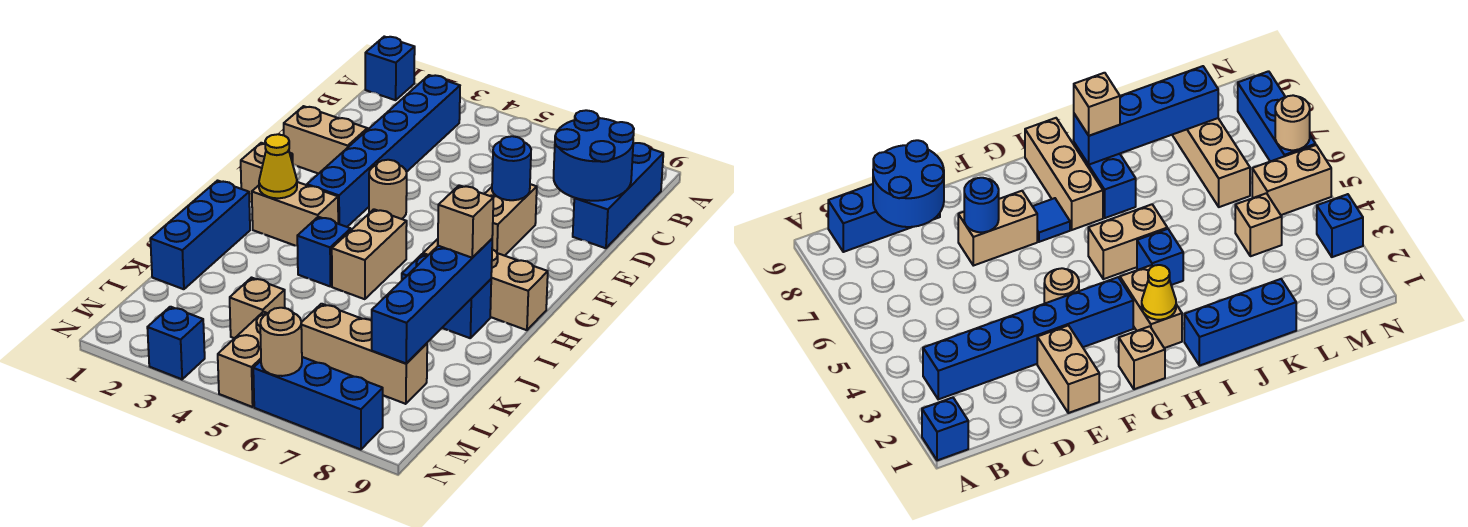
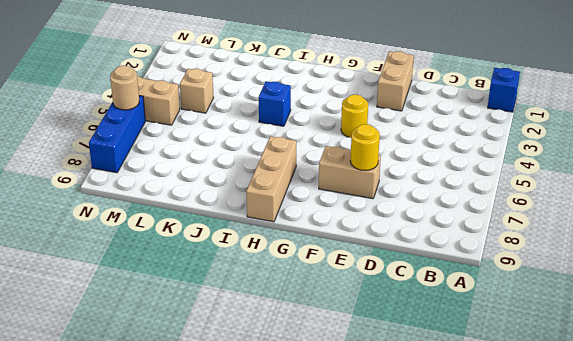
yellow round brick E7 level 2 -> blue round brick E7 level 2
yellow round brick F4 level 1 -> tan round brick F4 level 1
none -> blue brick B3:G3 level 1
none -> blue brick B9:D9 level 1
none -> tan brick G1 level 1

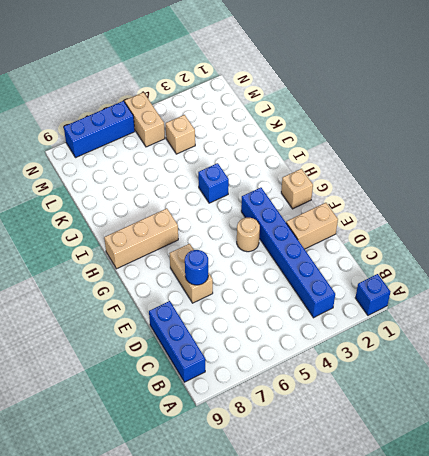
none -> blue tile G7 level 1
none -> tan brick H2:H3 level 1
none -> tan brick H5:I5 level 1

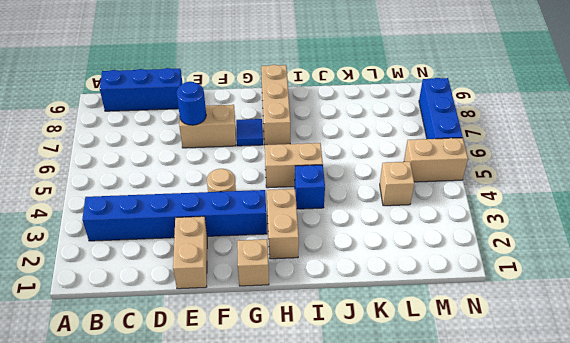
none -> blue brick A1 level 1
none -> blue brick I1:K1 level 1
none -> blue brick I7:I8 level 1

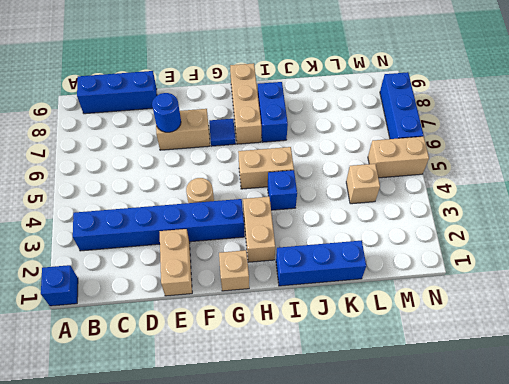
none -> tan brick L6:L8 level 1
none -> blue brick N3 level 1
none -> blue round brick C8:D9 level 2

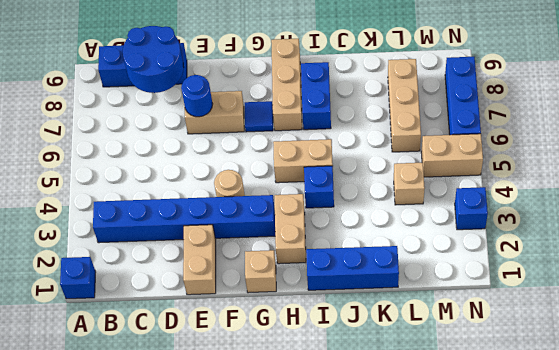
none -> yellow cone H2 level 2
none -> blue brick I8:L8 level 2
none -> tan round brick N6 level 2

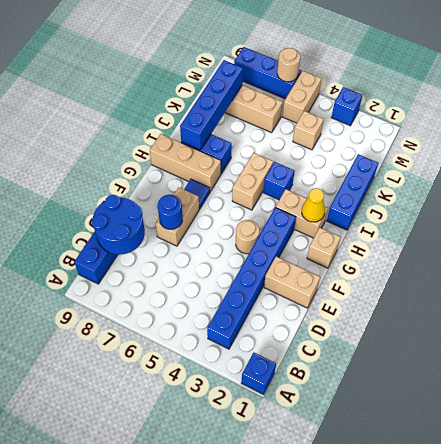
none -> tan brick I8 level 3

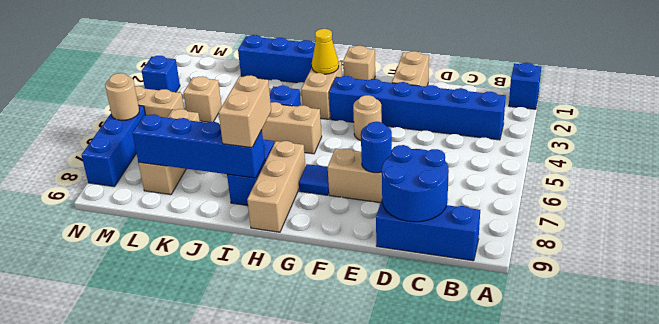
tan brick I7:I8 level 3 -> tan brick I8 level 3

